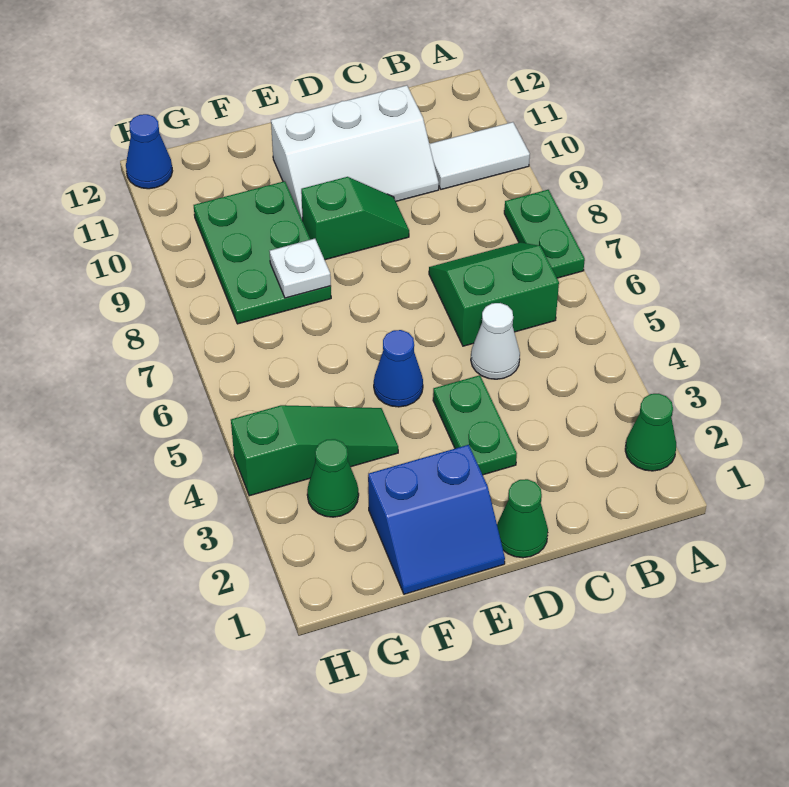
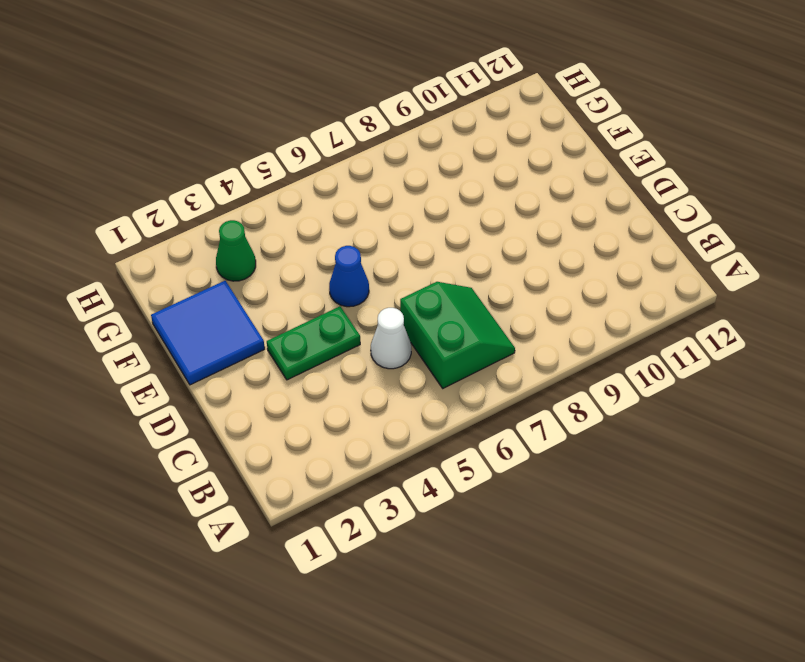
blue tile E1:F2 level 1 -> blue slope E1:F2 level 1 top 2
none -> green cone A2 level 1
none -> green plate A7:A8 level 1
none -> white tile A10:B10 level 1

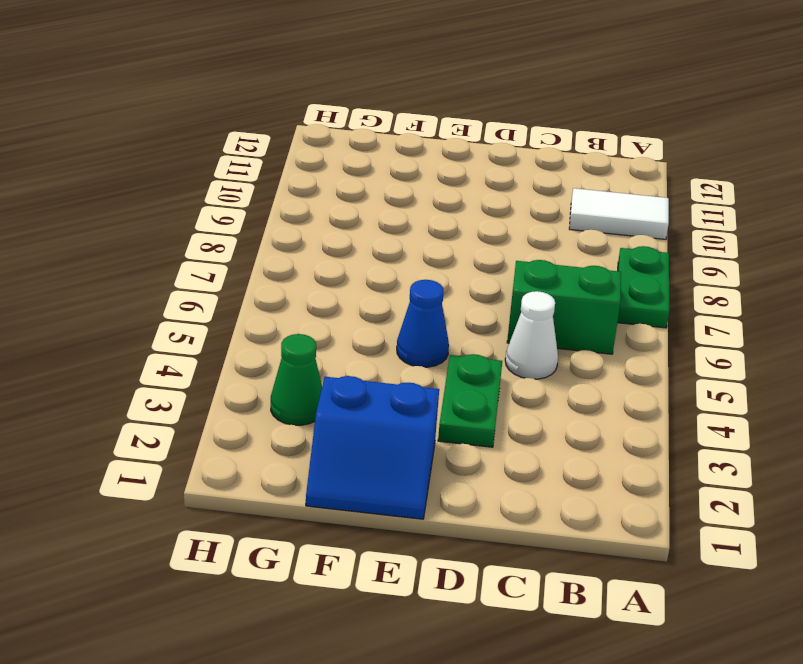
none -> green cone A2 level 1
none -> white slope C10:E11 level 1 top 11
none -> green cone D1 level 1

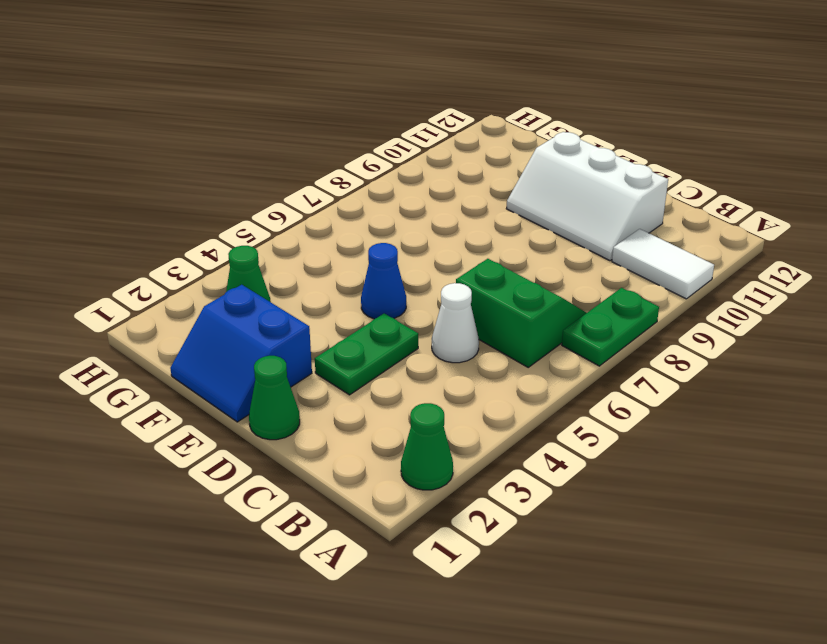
none -> green slope D9:E9 level 1 top E
none -> green slope F4:H4 level 1 top H
none -> green plate F8:G10 level 1

